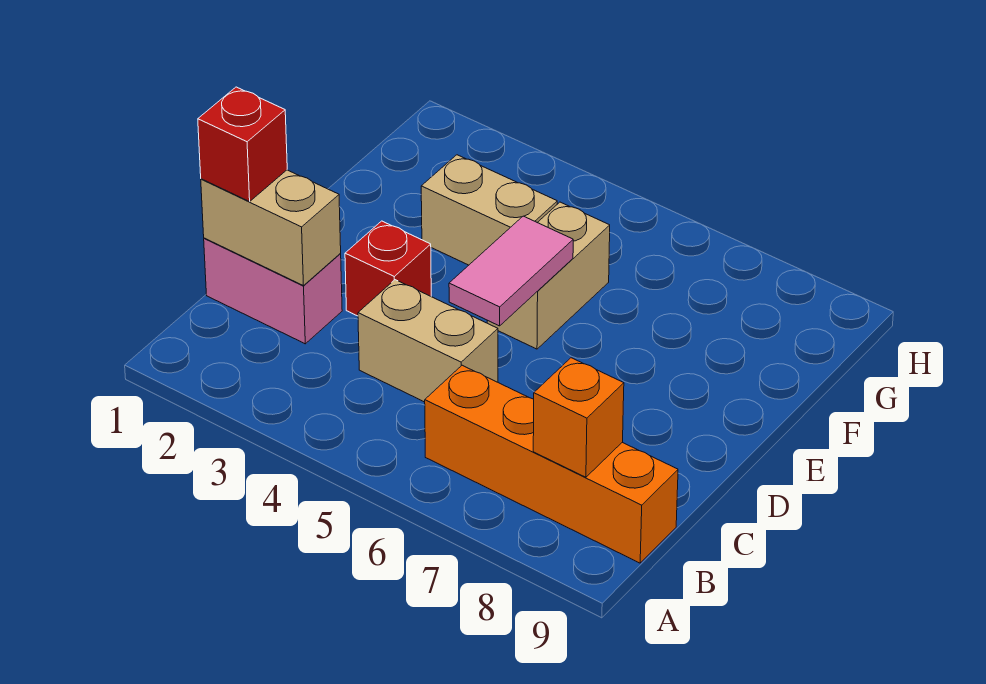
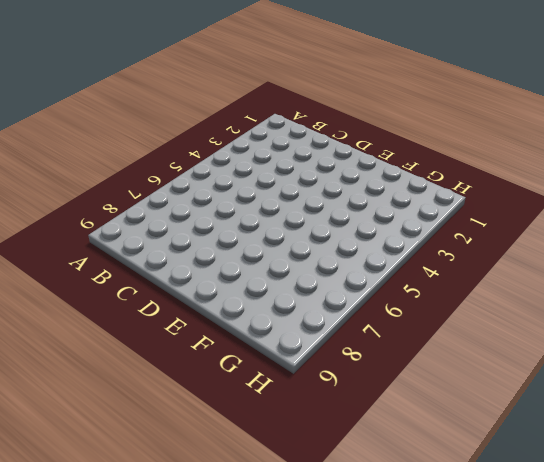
none -> orange brick B6:B9 level 1
none -> pink brick C1:C2 level 1

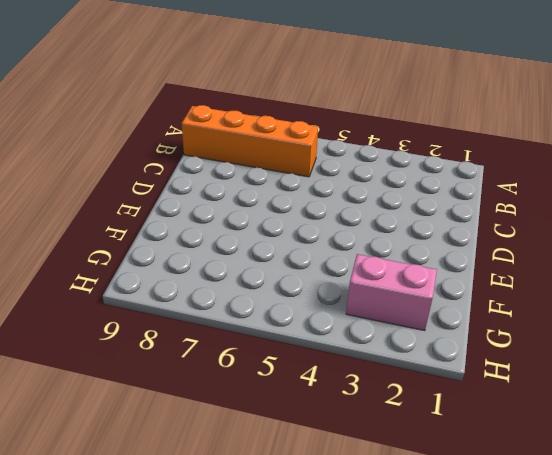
pink brick G2:G3 level 1 -> pink brick C1:C2 level 1
none -> tan brick C4:C5 level 1
none -> red brick D3 level 1

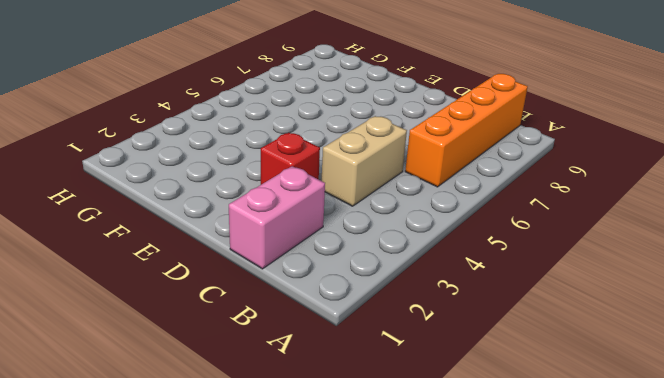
none -> tan brick E5:F5 level 1
none -> tan brick F3:F4 level 1

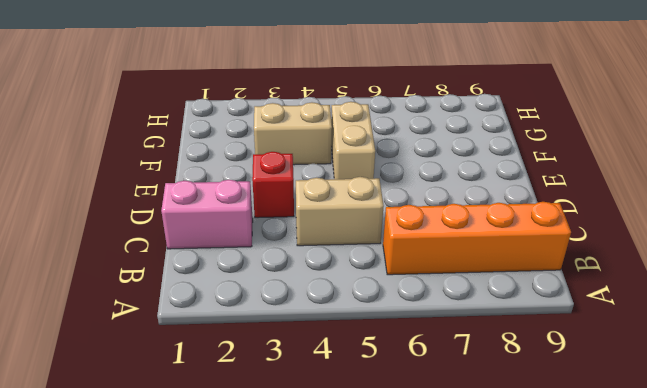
none -> orange brick B8 level 2
none -> tan brick C1:C2 level 2

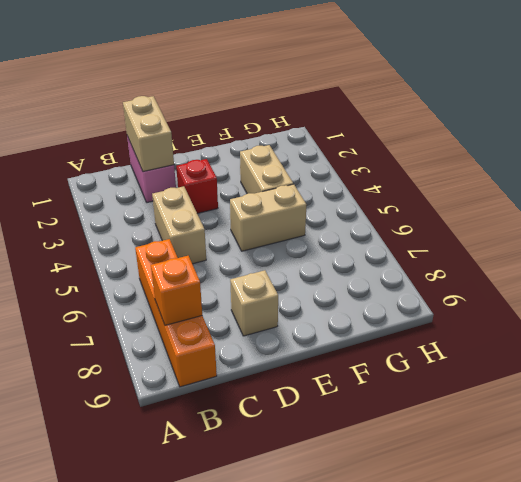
tan brick D8 level 1 -> none
none -> pink tile D5:E5 level 2
none -> red brick C1 level 3

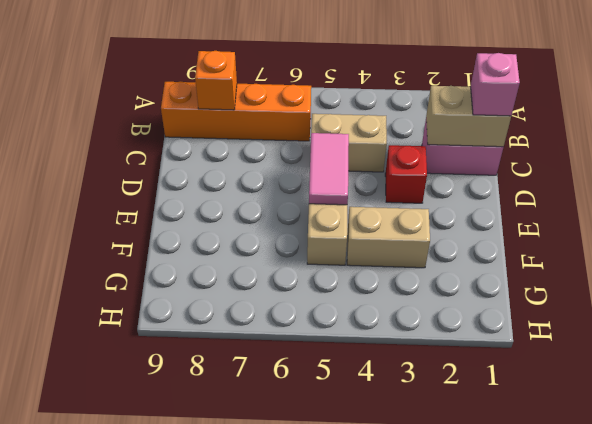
pink brick C1 level 3 -> red brick C1 level 3

